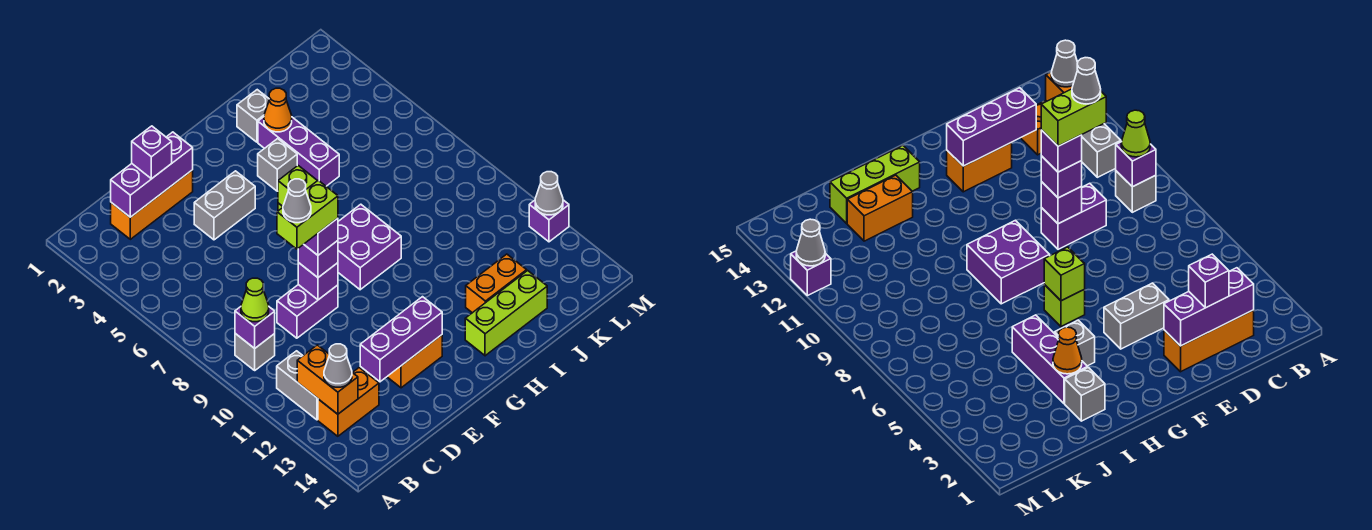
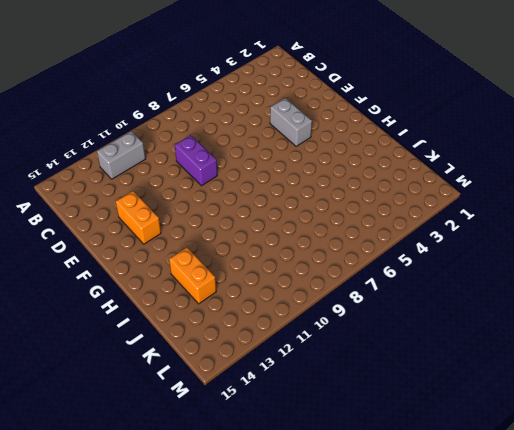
none -> grey brick B9 level 1
none -> orange brick B13:C13 level 1
none -> orange brick C2:E2 level 1
none -> lime brick G6 level 1

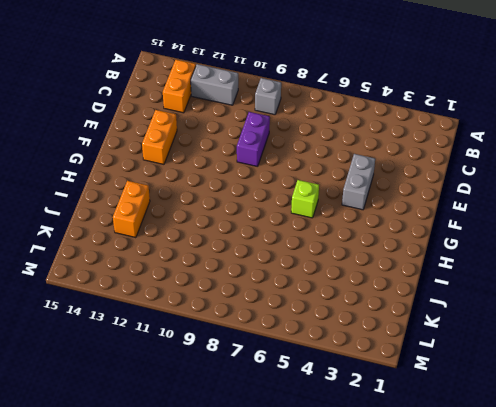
none -> orange brick C2:E2 level 1
none -> purple brick G8:H9 level 1
none -> grey brick H4 level 1
none -> lime brick H14:J14 level 1

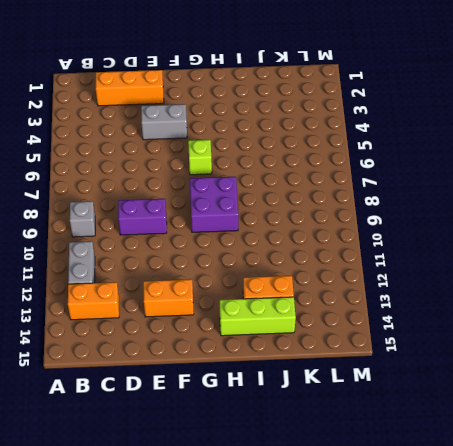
none -> grey brick H4 level 1
none -> grey brick I2 level 1
none -> purple brick I3:I5 level 1
none -> purple brick M12 level 1

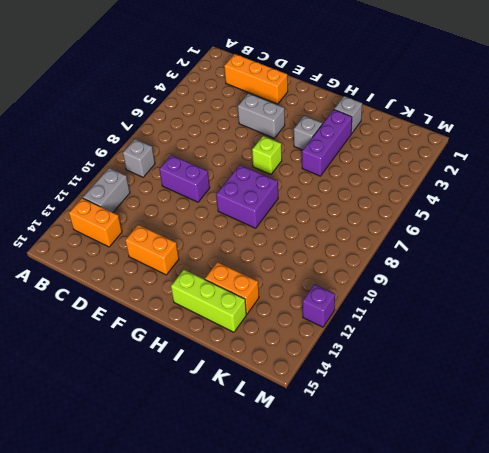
none -> purple brick B9 level 2
none -> orange brick B12:B13 level 2
none -> purple brick C2:E2 level 2
none -> purple brick D13:F13 level 2

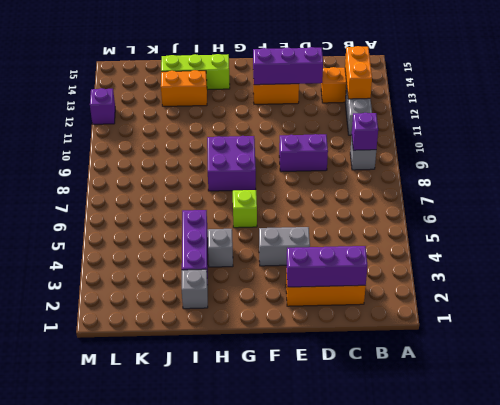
none -> purple brick E9 level 2
none -> lime brick G6 level 2
none -> orange cone I3 level 2
none -> grey cone M12 level 2

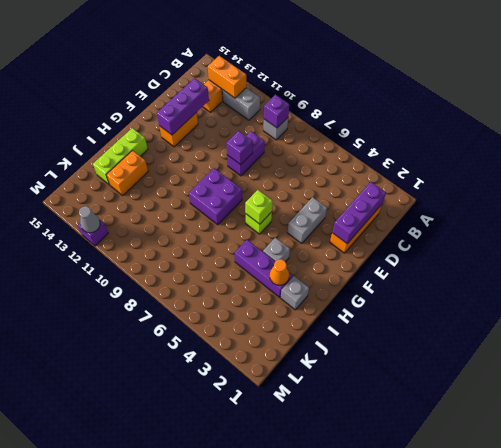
none -> lime cone B9 level 3
none -> grey cone B13 level 3
none -> purple brick D2 level 3
none -> purple brick E9 level 3

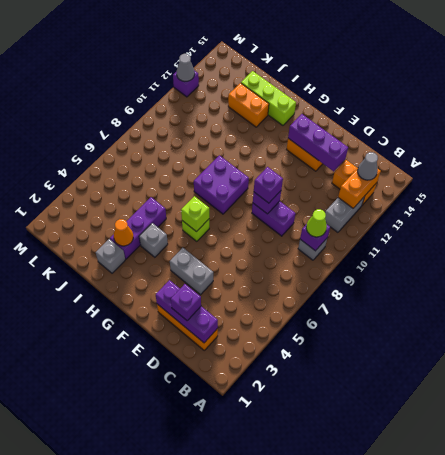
none -> purple brick E9 level 4
none -> lime brick D9:E9 level 5
none -> grey cone D9 level 6

